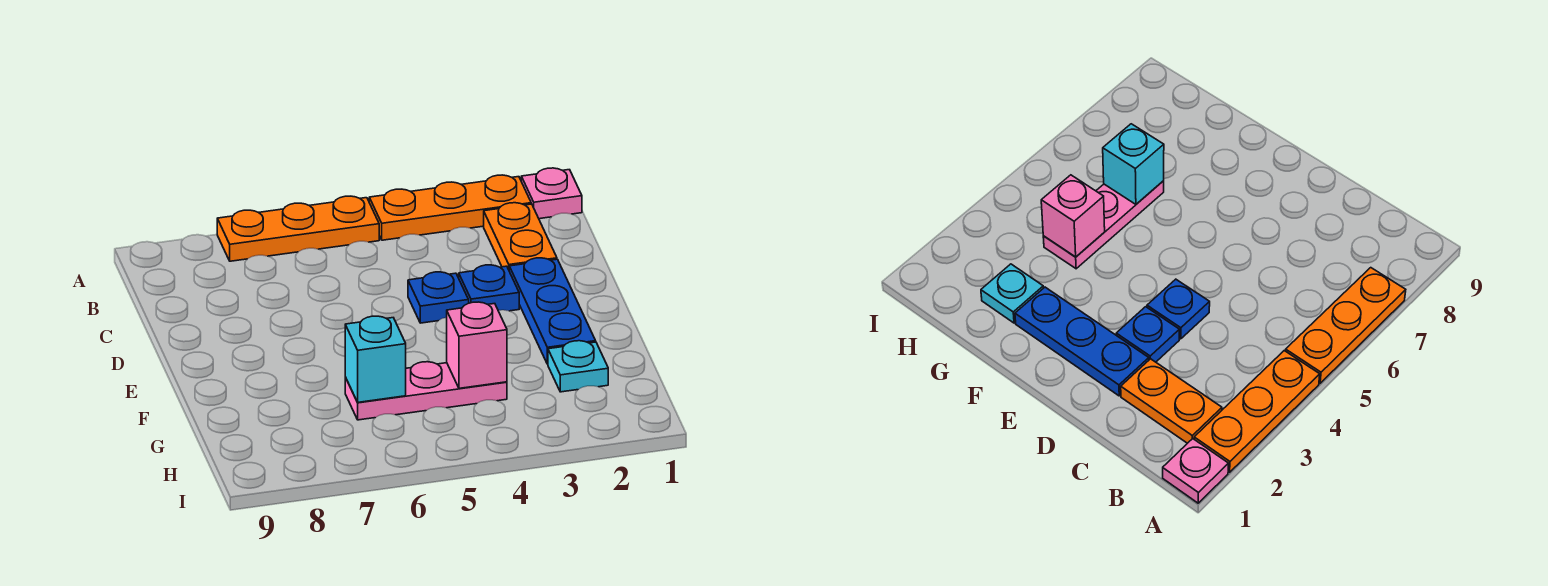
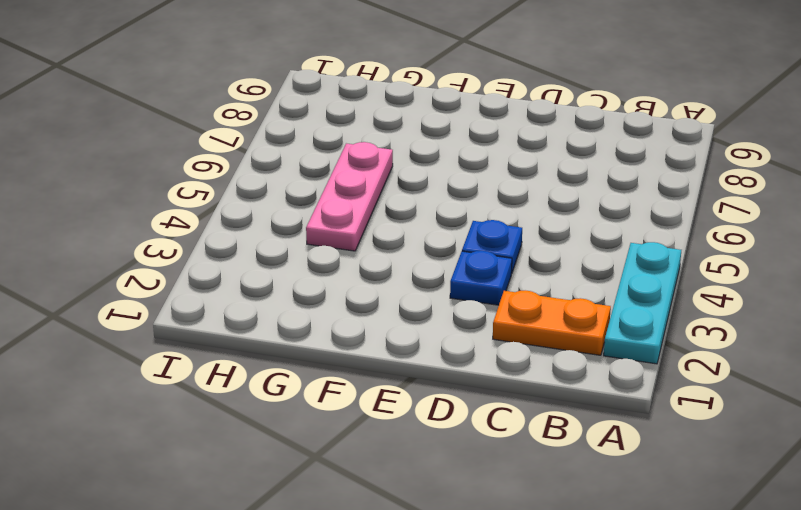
cyan plate A2:A4 level 1 -> orange plate A2:A4 level 1
none -> pink plate A1 level 1
none -> orange plate A5:A7 level 1

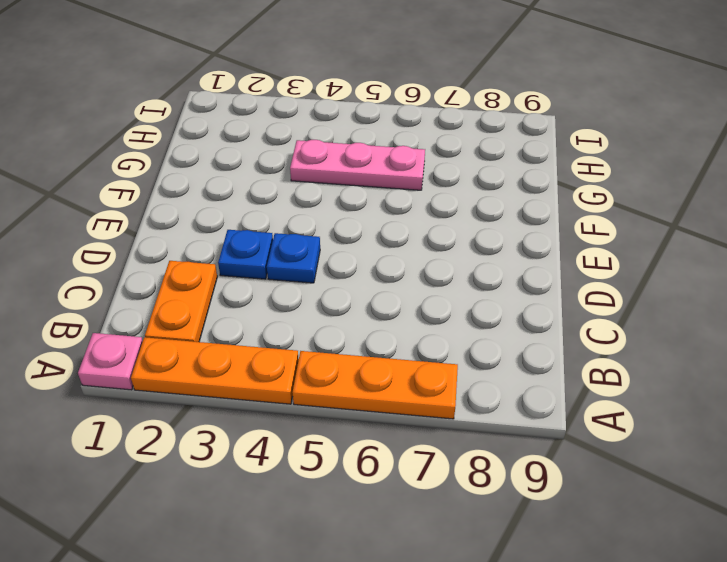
none -> blue plate D2:F2 level 1
none -> cyan plate G2 level 1

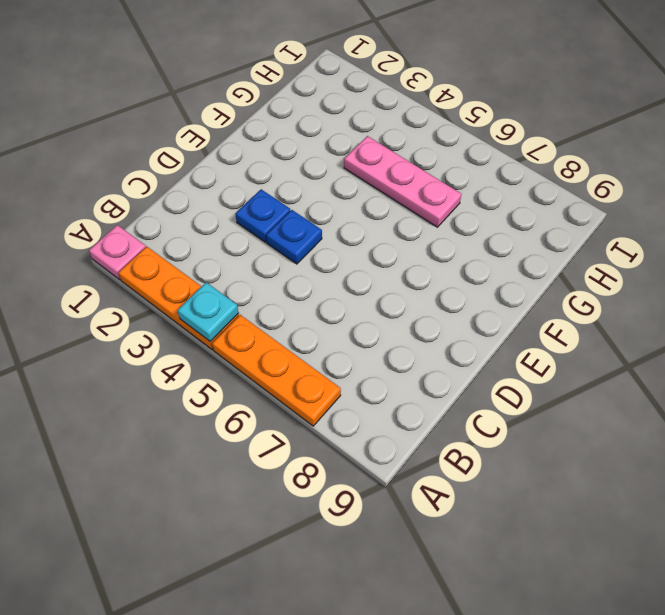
cyan plate A4 level 2 -> cyan plate G2 level 1
none -> orange plate B2:C2 level 1
none -> blue plate D2:F2 level 1

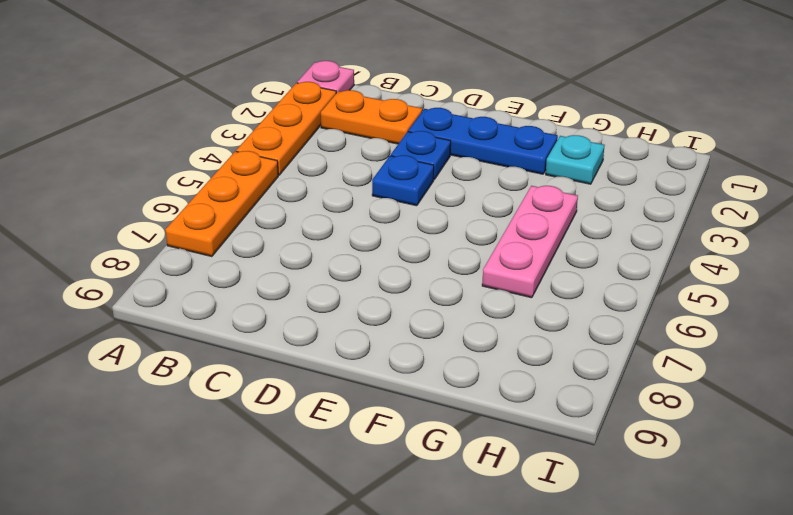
none -> pink brick G4 level 2
none -> cyan brick G6 level 2

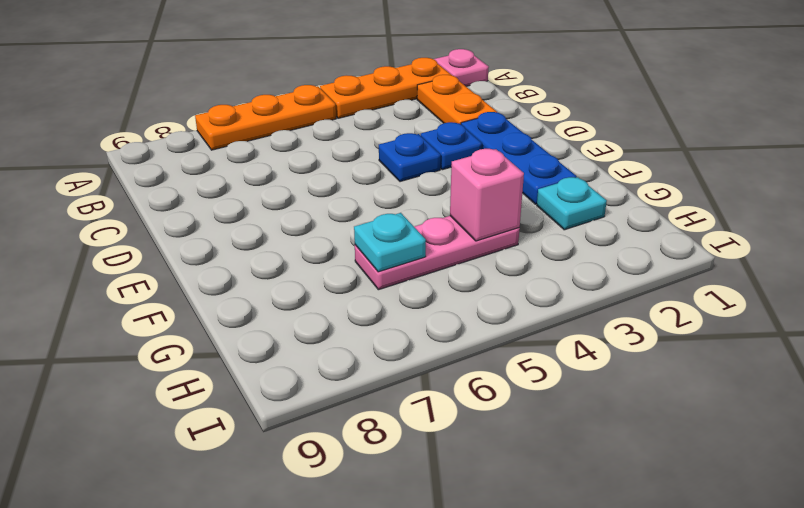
cyan plate G6 level 2 -> cyan brick G6 level 2

